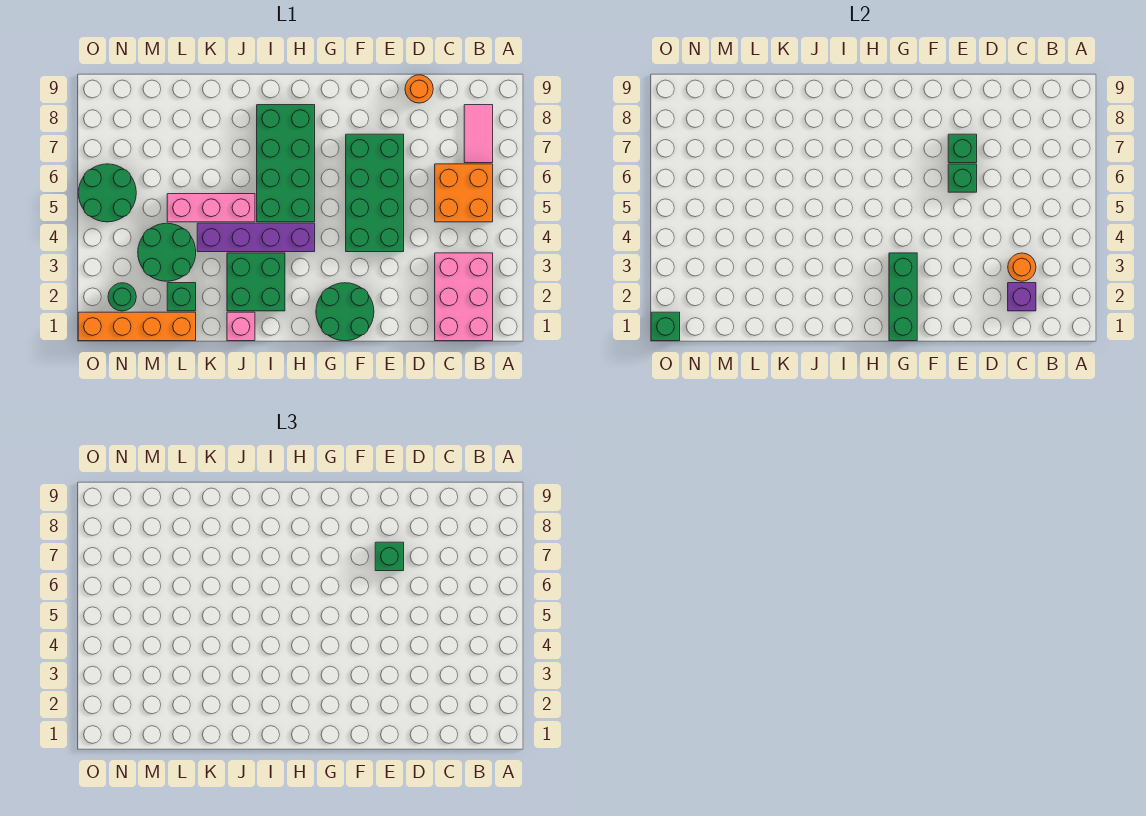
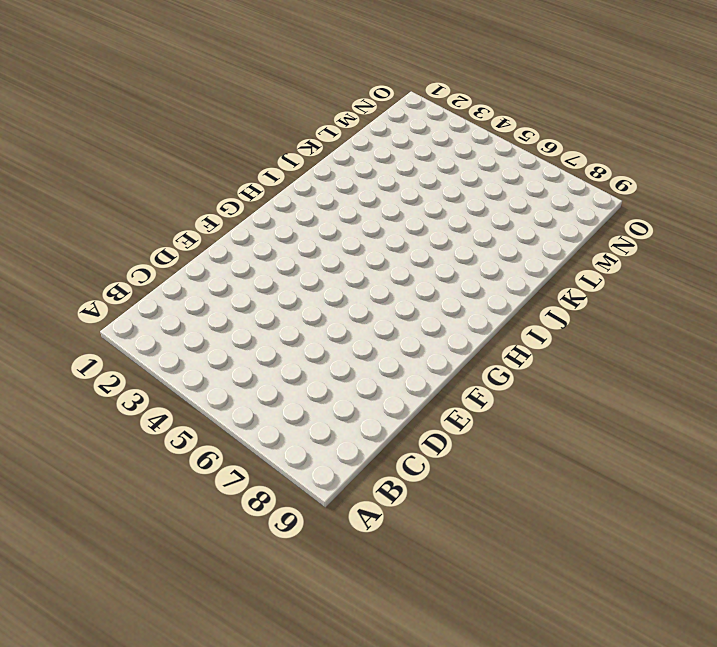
none -> pink brick B1:C3 level 1
none -> orange brick B5:C6 level 1
none -> pink tile B7:B8 level 1

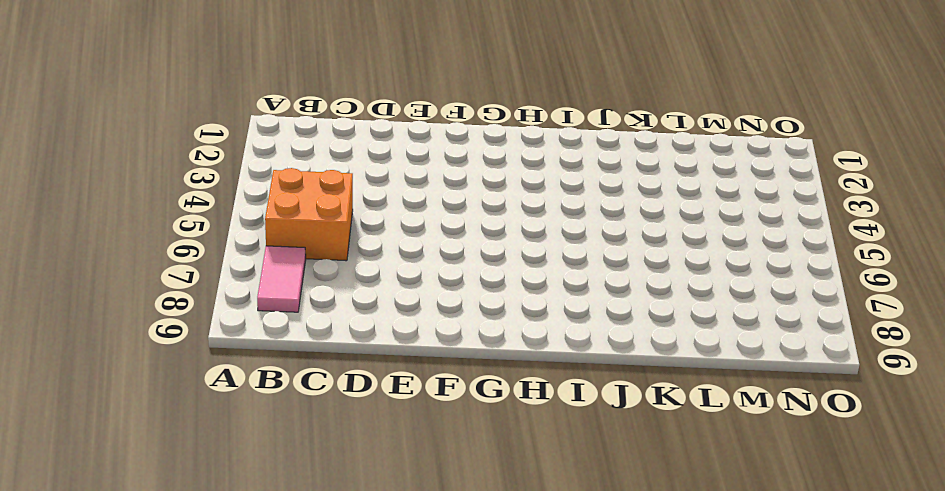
none -> pink brick B1:C3 level 1
none -> orange round brick D9 level 1
none -> green brick E4:F7 level 1

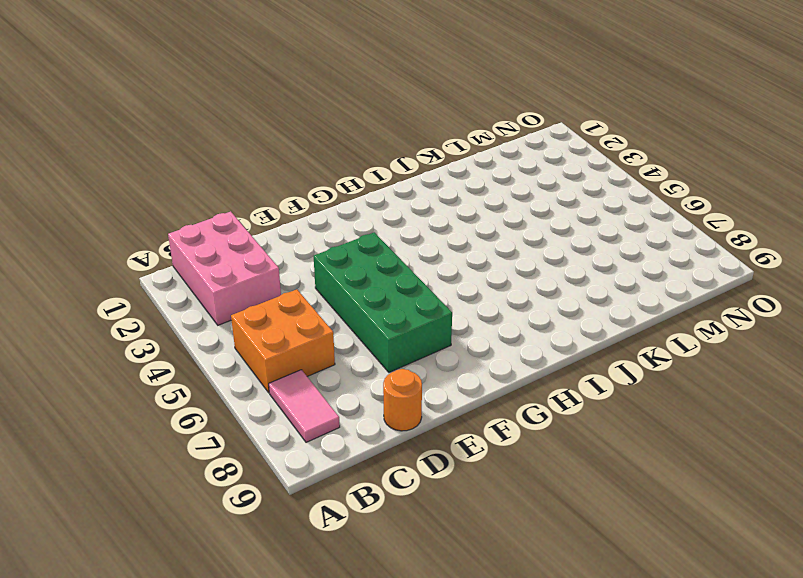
none -> green round brick F1:G2 level 1
none -> purple brick H4:K4 level 1
none -> green brick H5:I8 level 1

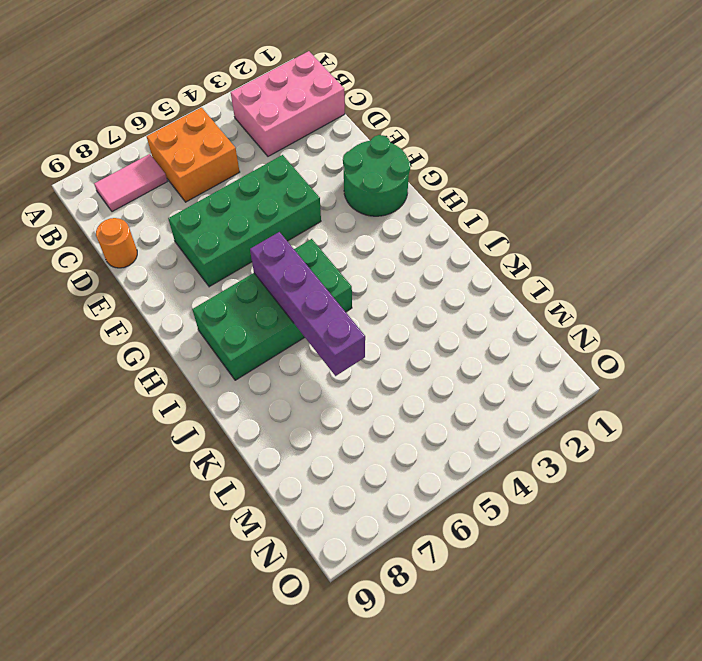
purple brick H6:K6 level 2 -> purple brick H4:K4 level 1
none -> green brick I2:J3 level 1
none -> pink brick J1 level 1
none -> pink brick J5:L5 level 1

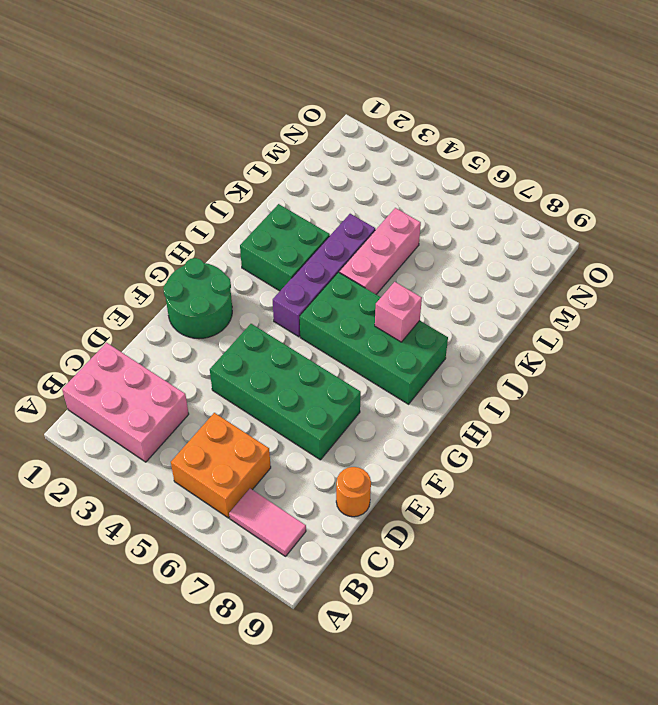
pink brick I7 level 2 -> pink brick J1 level 1
none -> orange brick L1:O1 level 1
none -> green brick L2 level 1
none -> green round brick L3:M4 level 1

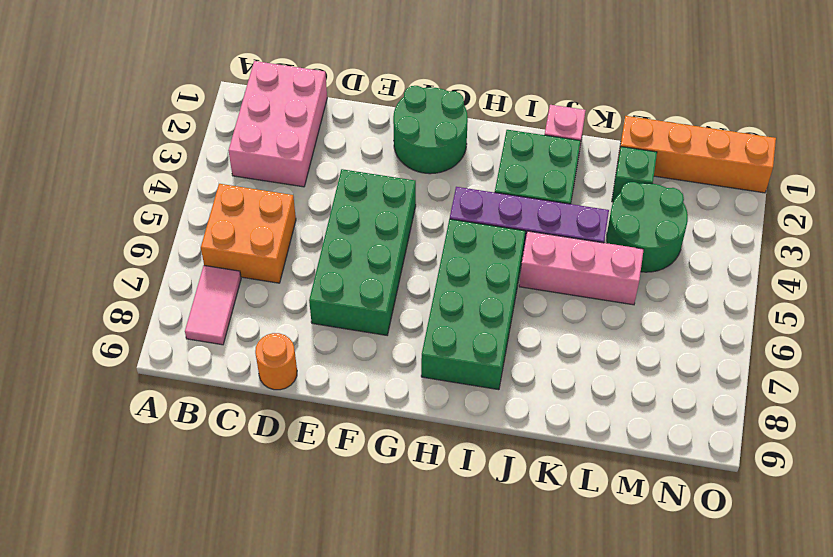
none -> green round brick N2 level 1
none -> green round brick N5:O6 level 1
none -> purple brick C2 level 2

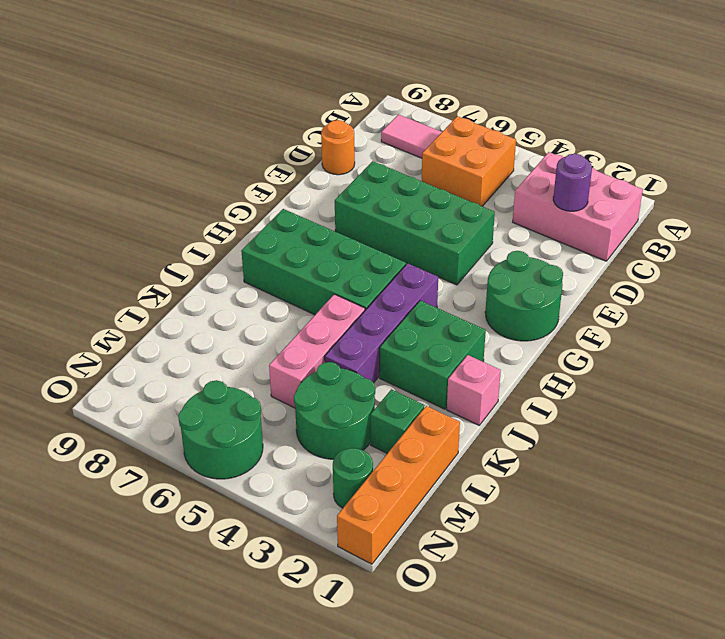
purple round brick C2 level 2 -> purple brick C2 level 2
none -> orange round brick C3 level 2
none -> green brick E6 level 2
none -> green brick E7 level 2

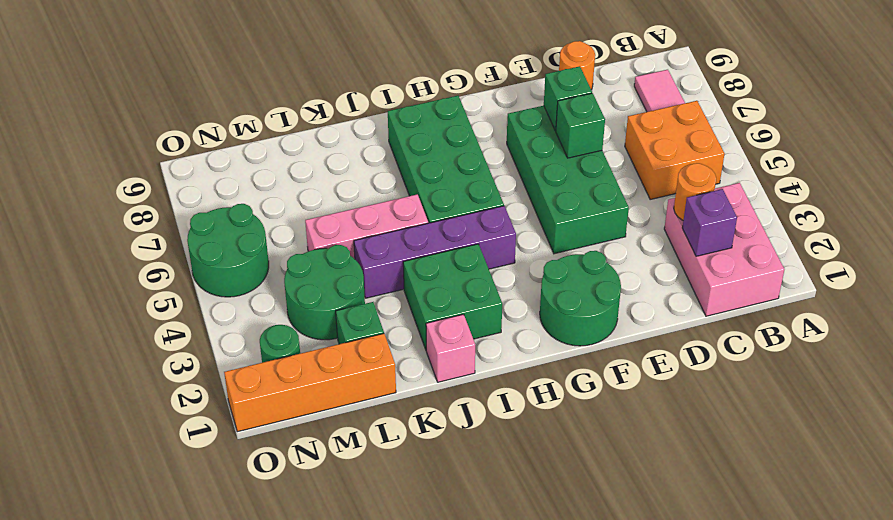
none -> green brick G1:G3 level 2
none -> green brick O1 level 2
none -> green brick E7 level 3

